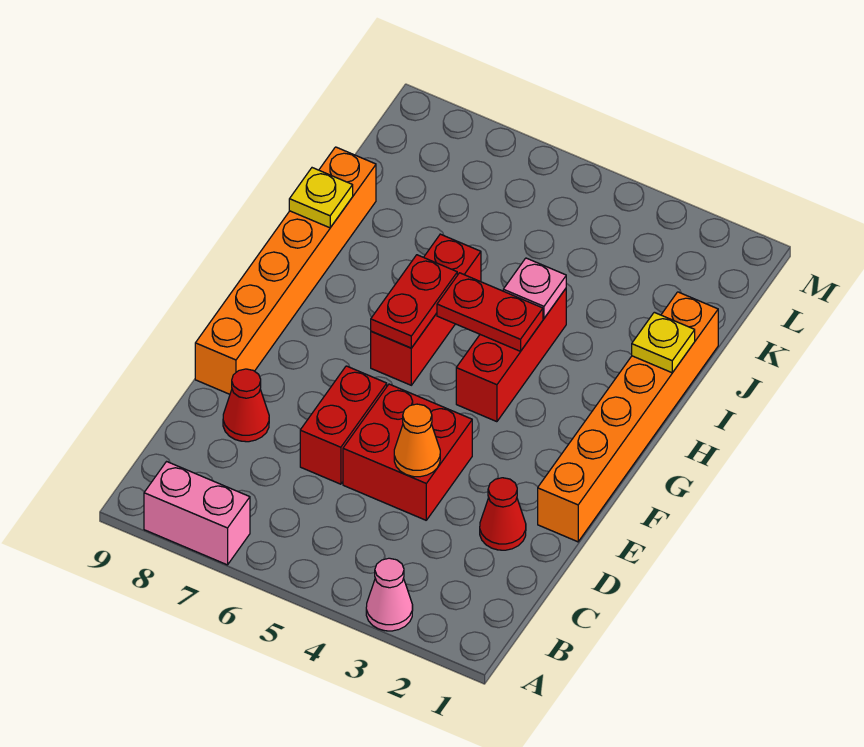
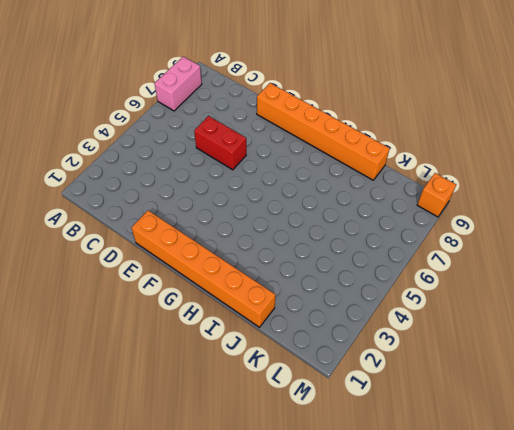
orange brick M9 level 1 -> none
none -> pink cone A3 level 1
none -> red cone D2 level 1
none -> red brick D4:E5 level 1

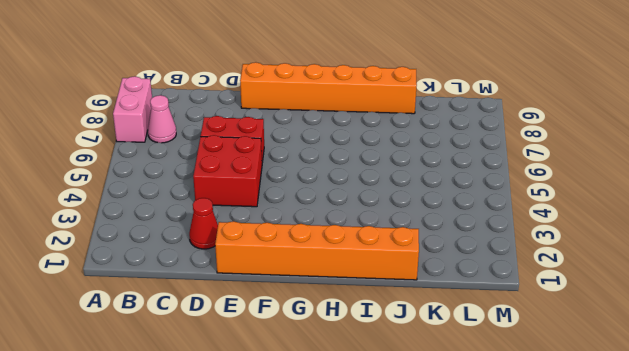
pink cone B7 level 1 -> pink cone A3 level 1
none -> red cone D8 level 1
none -> red brick G4:I4 level 1
none -> red brick G6:I6 level 1

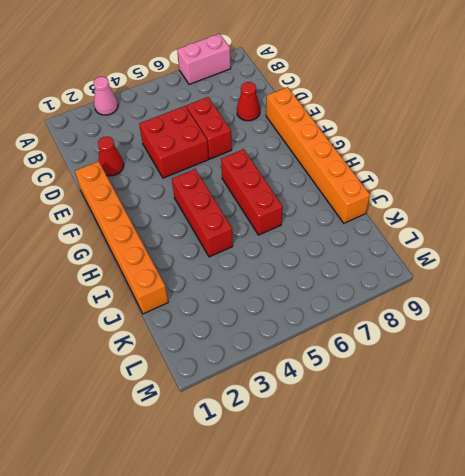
none -> orange cone D4 level 2
none -> red plate G6:H6 level 2
none -> red plate H4:H5 level 2

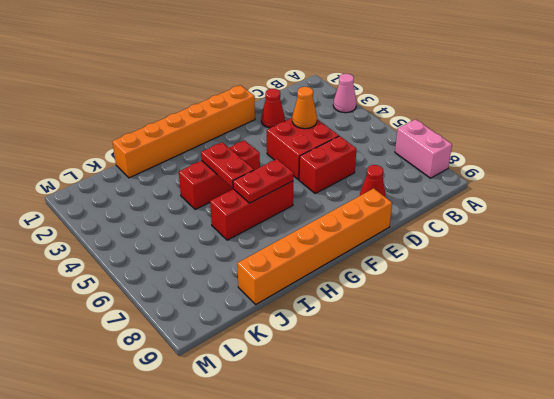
none -> yellow plate I1 level 2
none -> pink plate I4 level 2
none -> yellow plate I9 level 2

